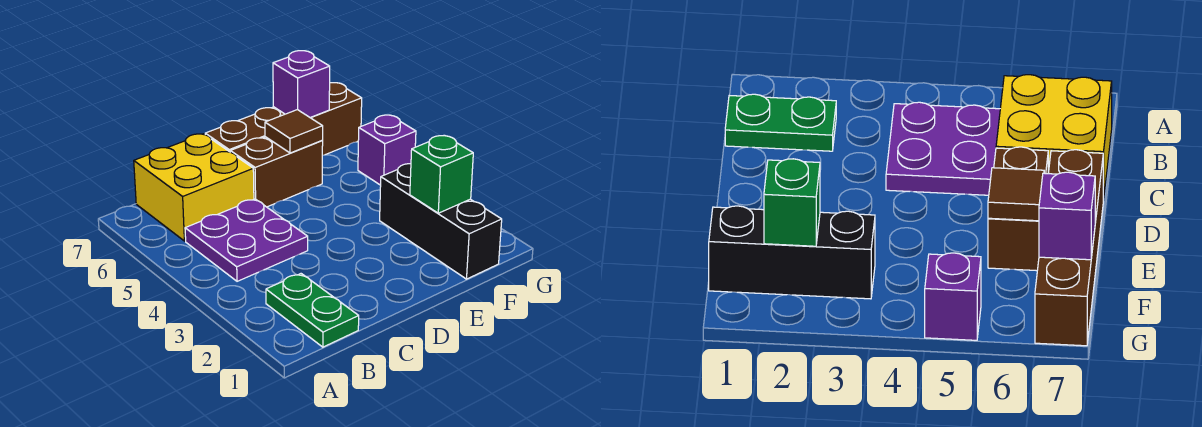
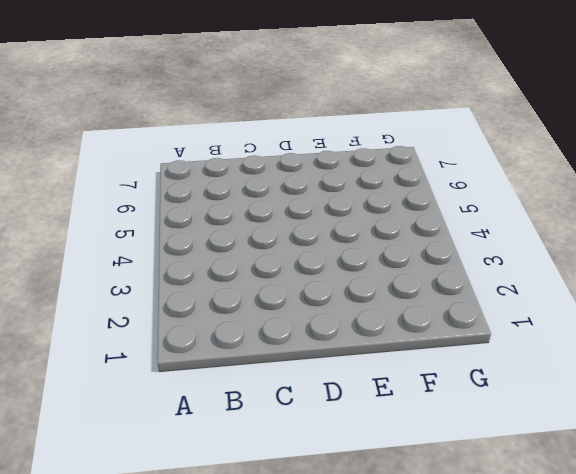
none -> green plate B1:B2 level 1
none -> purple plate B4:C5 level 1

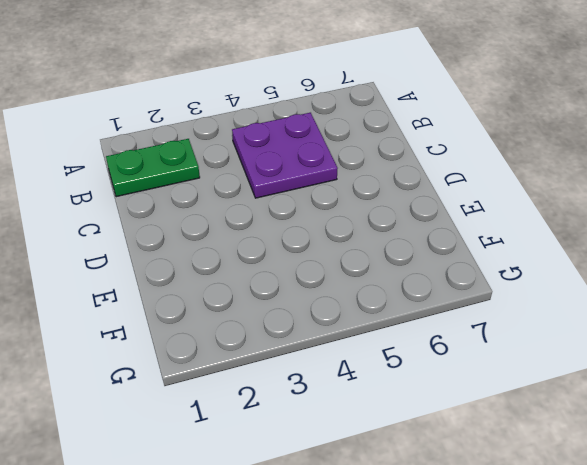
none -> yellow brick B6:C7 level 1
none -> brown brick D6:E6 level 1

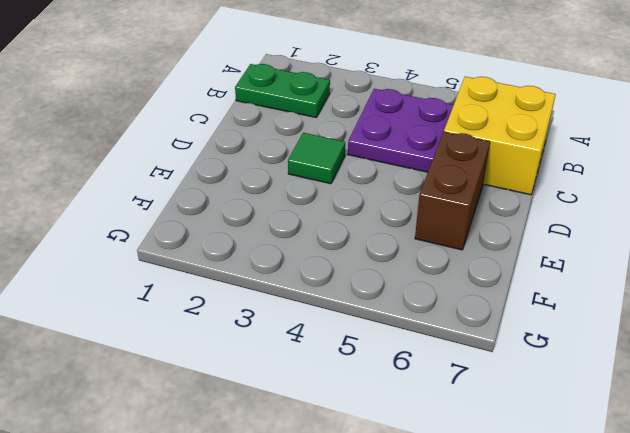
green tile D3 level 1 -> none
none -> brown brick D7:G7 level 1
none -> black brick F1:F3 level 1

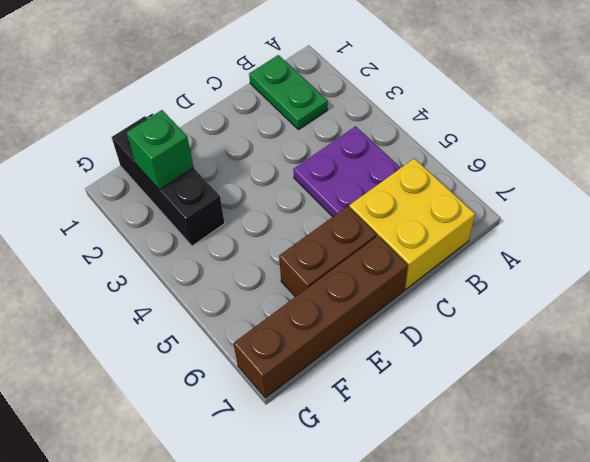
none -> purple brick G5 level 1
none -> brown tile E6 level 2

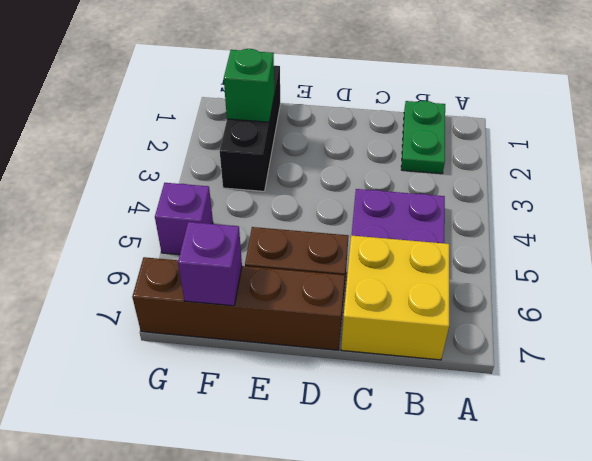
none -> brown tile E6 level 2

